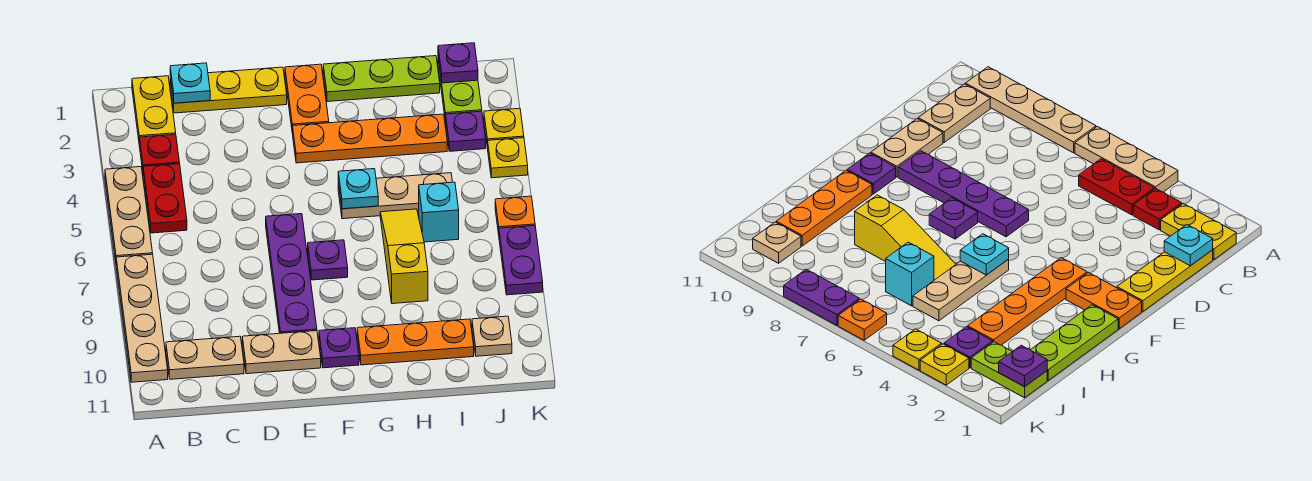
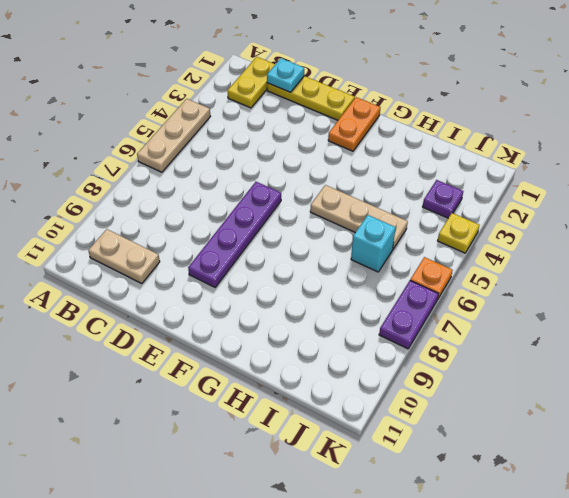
none -> tan plate A7:A10 level 1
none -> red plate B3 level 1
none -> red plate B4:B5 level 1

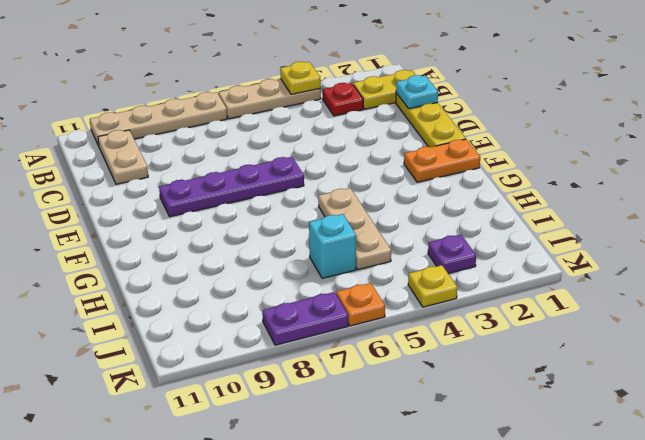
yellow plate A4 level 2 -> yellow plate K3 level 1
none -> red plate B4:B5 level 1
none -> tan plate D10:E10 level 1
none -> orange plate F3:I3 level 1

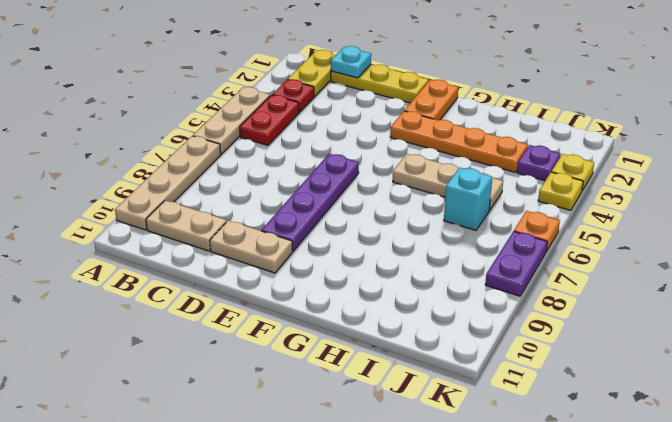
none -> purple plate F7 level 1
none -> purple plate F10 level 1
none -> lime plate G1:I1 level 1

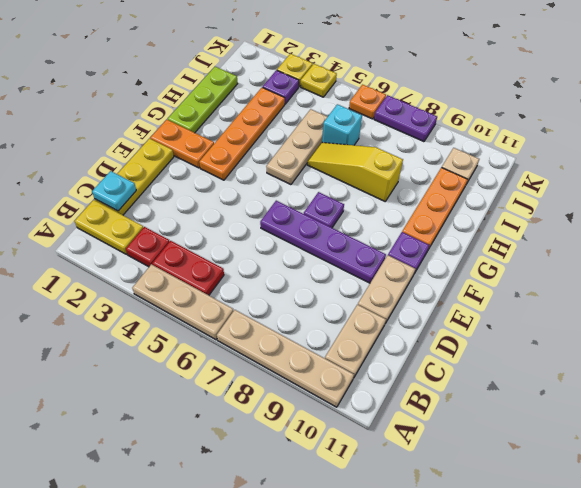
none -> lime plate J1:J2 level 1
none -> cyan plate G5 level 2
none -> purple plate J1 level 2

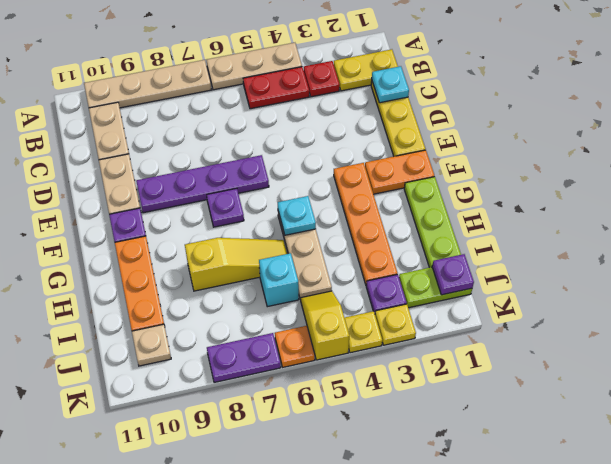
yellow slope J5:K5 level 1 top K -> none

